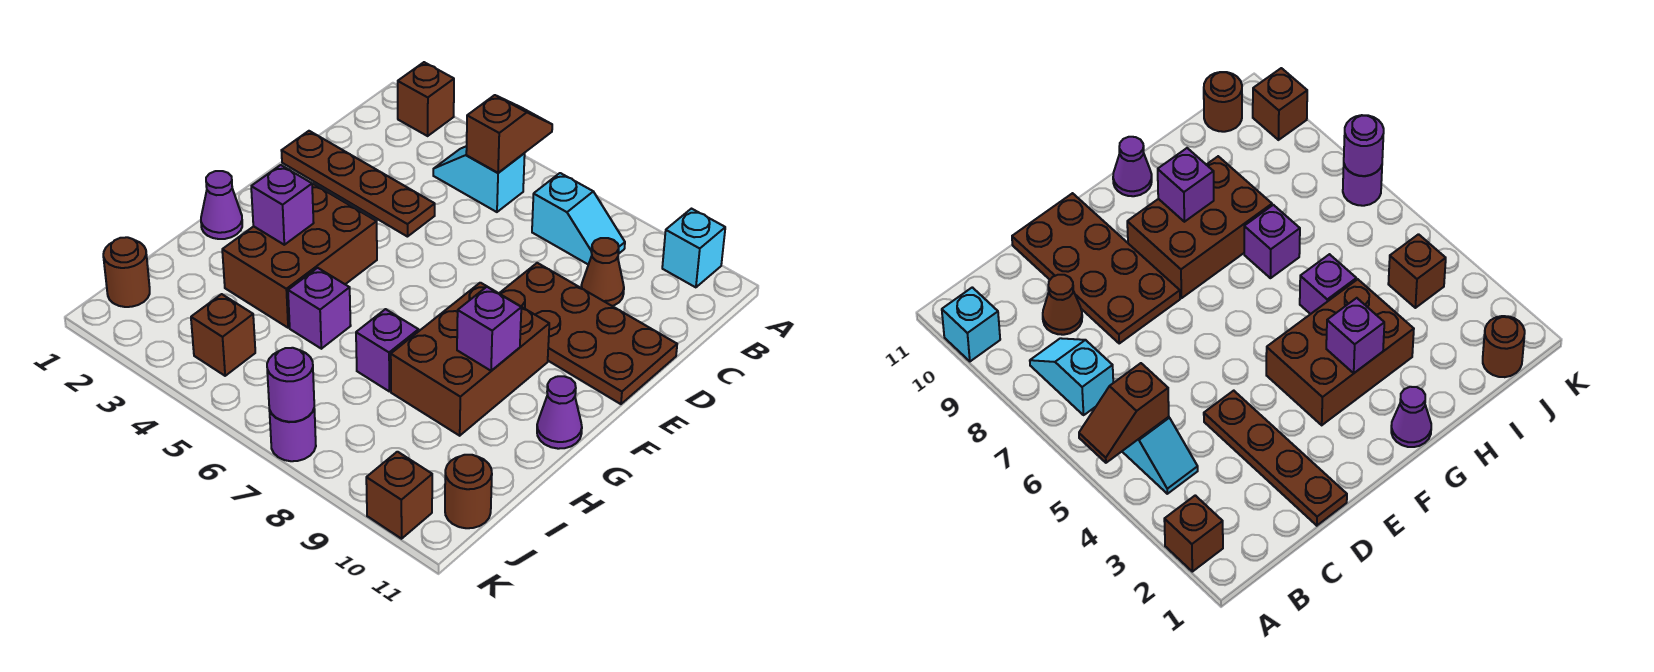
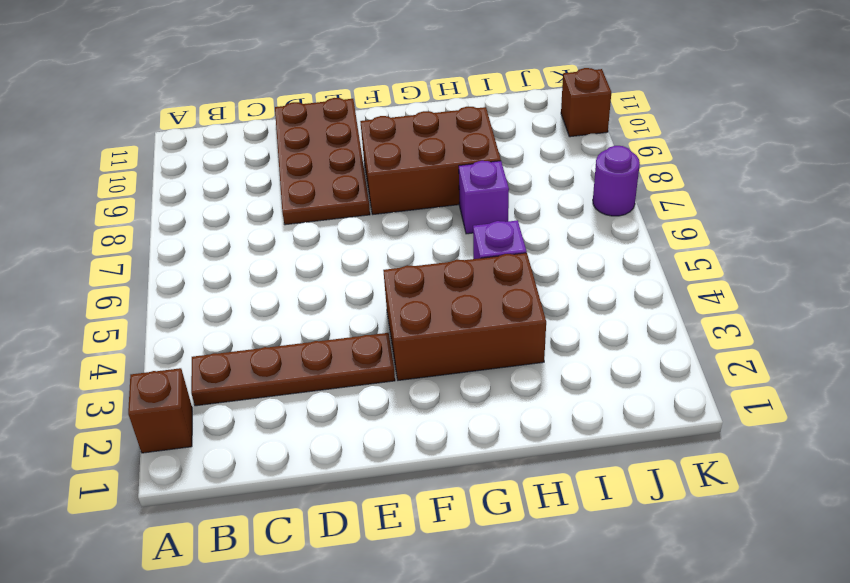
brown plate B3:E3 level 1 -> brown plate D1:D4 level 1
none -> cyan brick A10 level 1
none -> cyan slope B4:B5 level 1 top 5
none -> cyan slope B7:B8 level 1 top 7

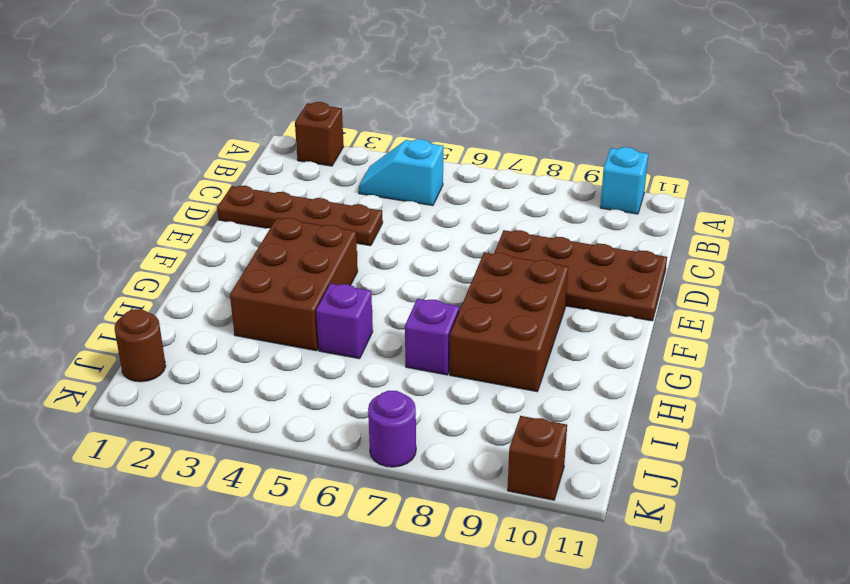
none -> cyan slope B7:B8 level 1 top 7
none -> brown cone C9 level 1
none -> purple cone G1 level 1

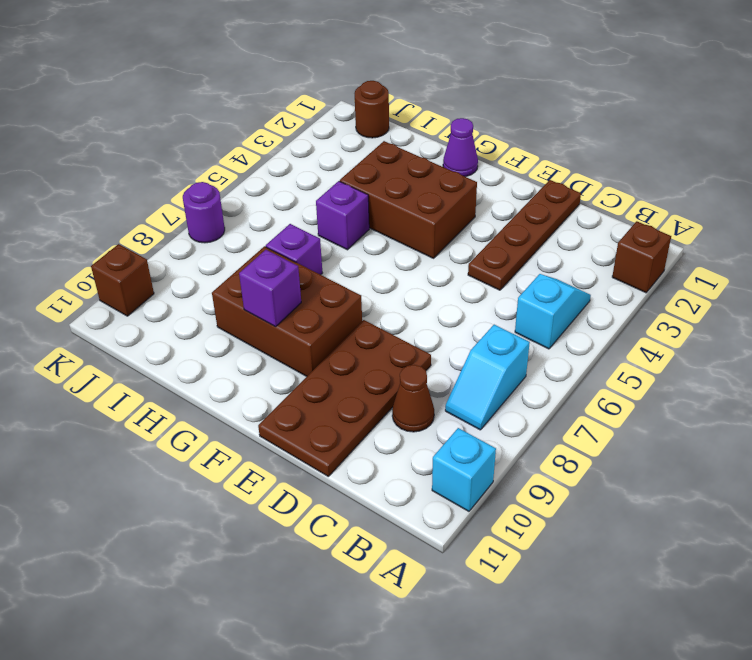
none -> purple cone G11 level 1
none -> brown brick J4 level 1
none -> brown round brick J11 level 1

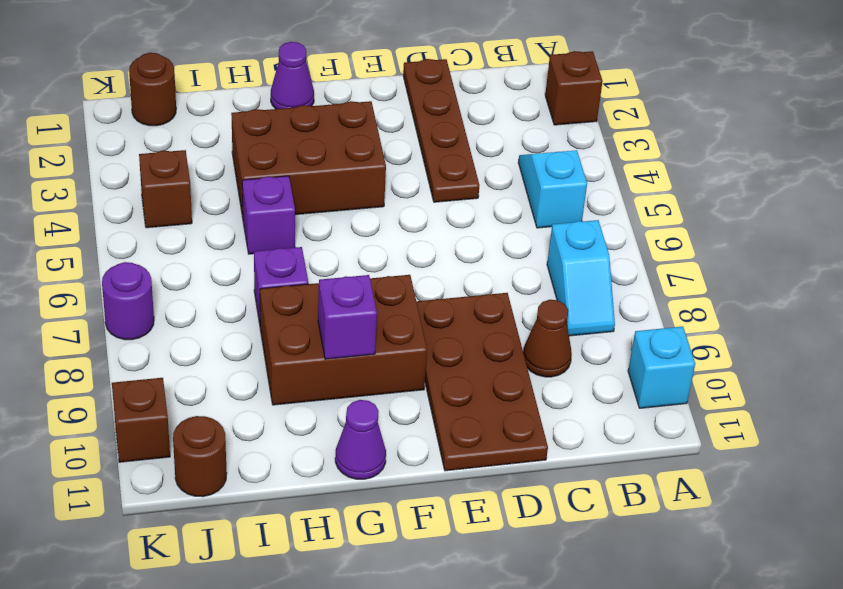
none -> brown slope A5:B5 level 2 top B
none -> purple brick G3 level 2
none -> purple round brick K7 level 2

